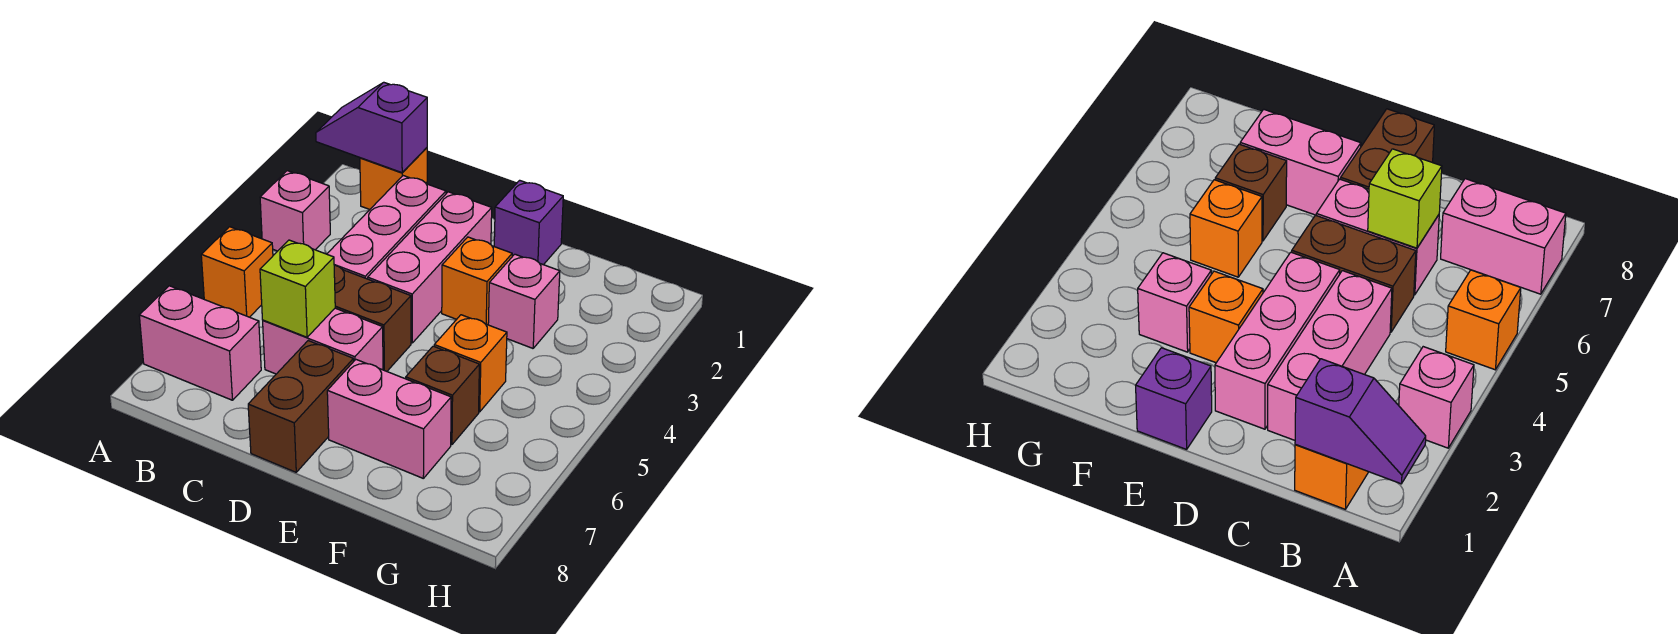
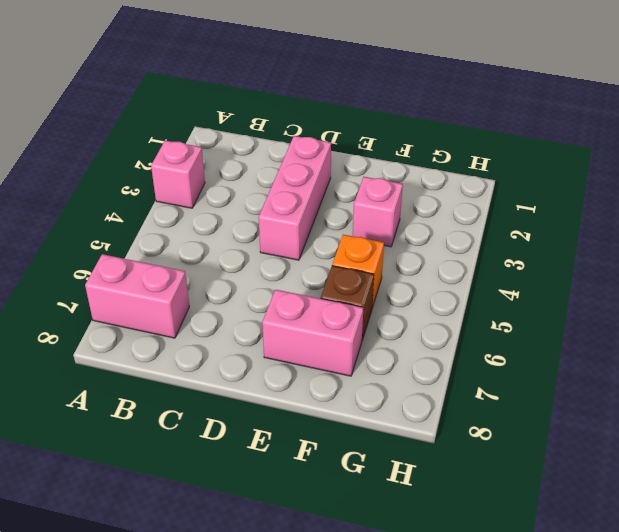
none -> orange brick A5 level 1
none -> orange brick B1 level 1
none -> pink brick C2:C4 level 1

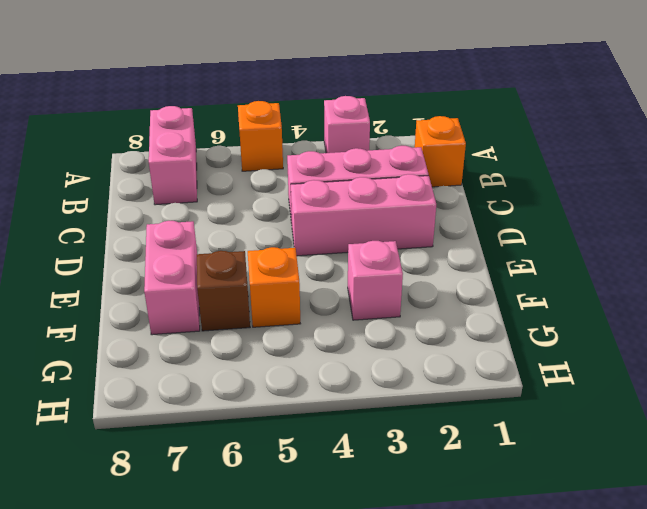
none -> brown brick C5:D5 level 1
none -> pink brick C6:D6 level 1
none -> brown brick D7:D8 level 1

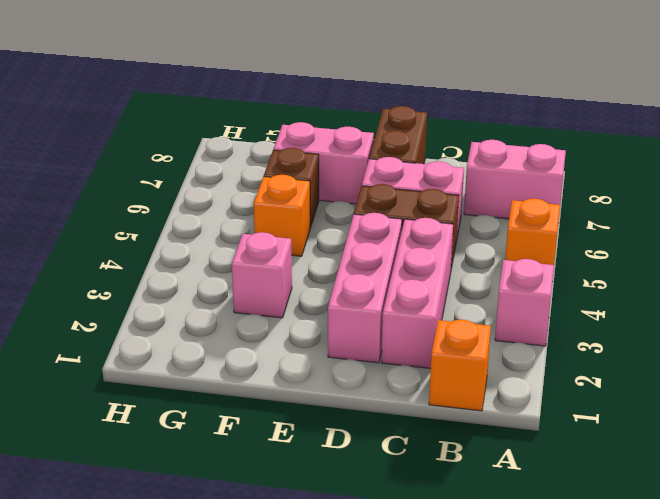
none -> purple brick E1 level 1
none -> orange brick E3 level 1
none -> purple slope A1:B1 level 2 top B

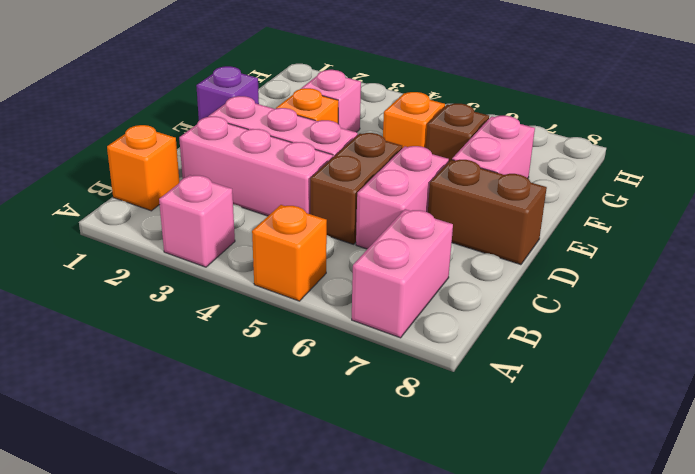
none -> purple slope A1:B1 level 2 top B
none -> lime brick C6 level 2

